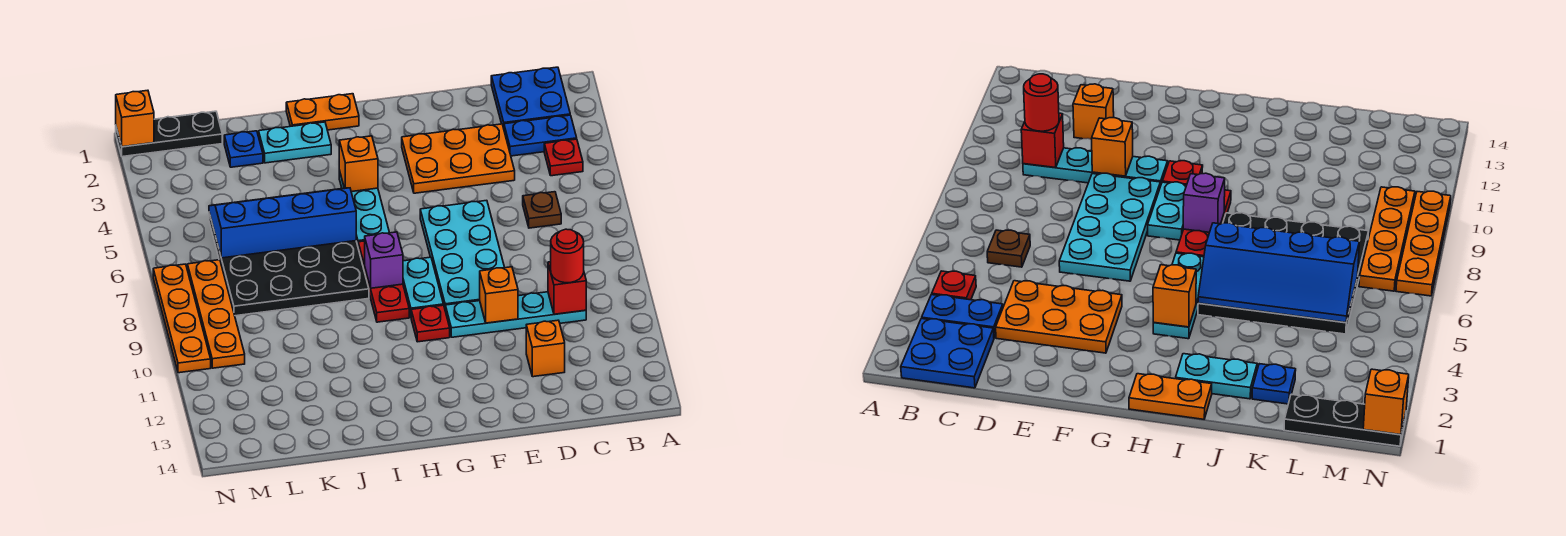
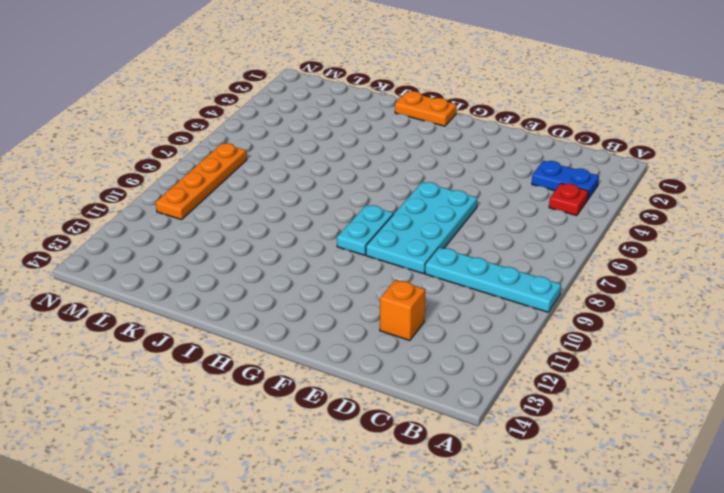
cyan plate A9:D9 level 1 -> cyan plate C10:F10 level 1
none -> blue plate B1:C2 level 1
none -> brown plate C6 level 1
none -> orange plate D3:F4 level 1

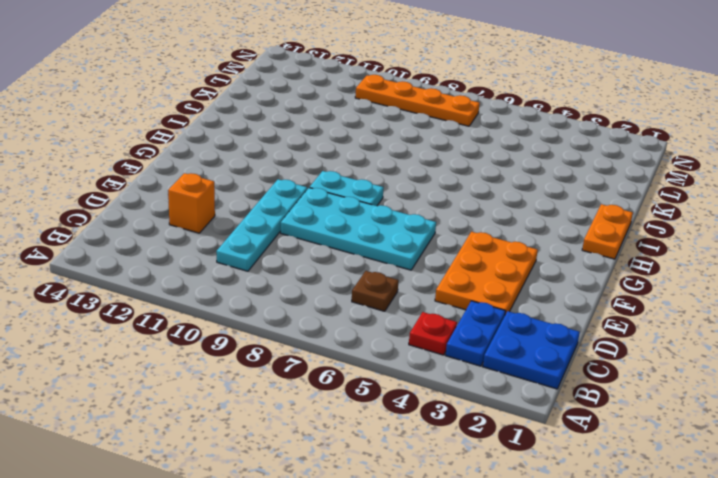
none -> red plate G10 level 1
none -> cyan plate H4:H6 level 1
none -> red plate H7:H9 level 1

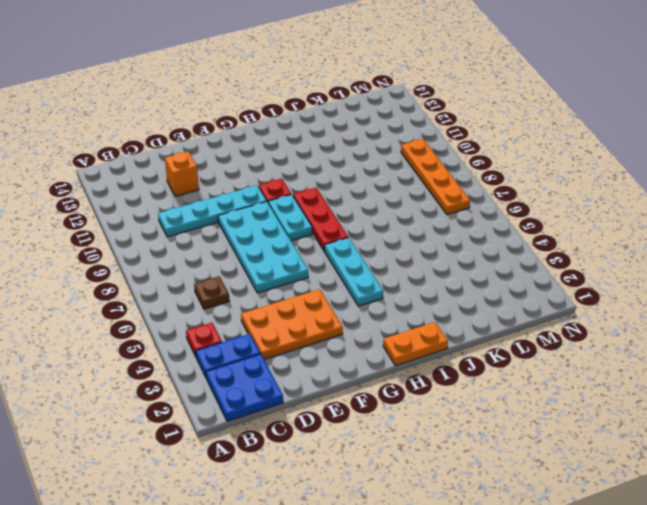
none -> cyan plate I2:J2 level 1
none -> black plate I5:L8 level 1
none -> blue plate K2 level 1

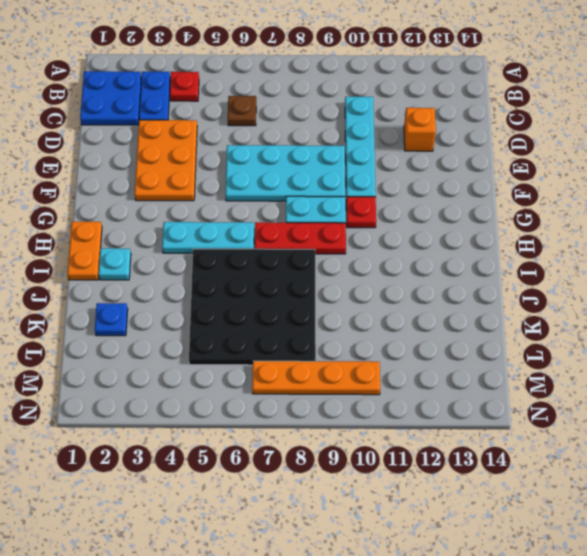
cyan plate I2 level 1 -> cyan plate I2:J2 level 1
none -> black plate L1:N1 level 1
none -> orange plate N7:N10 level 1
none -> red brick C10 level 2

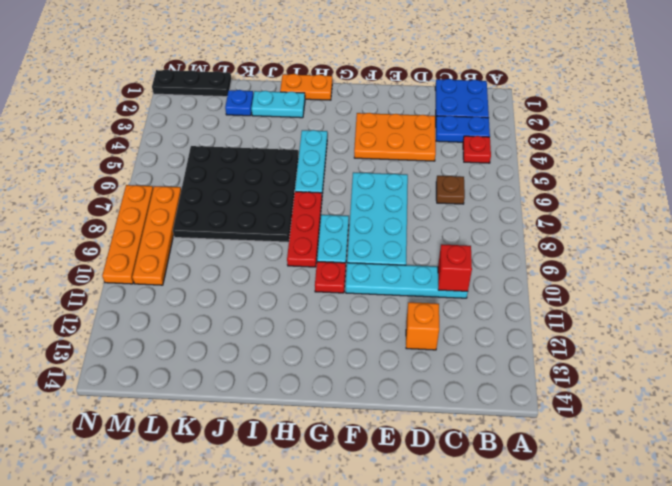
none -> orange brick E10 level 2
none -> orange brick H4 level 2
none -> purple brick H8 level 2

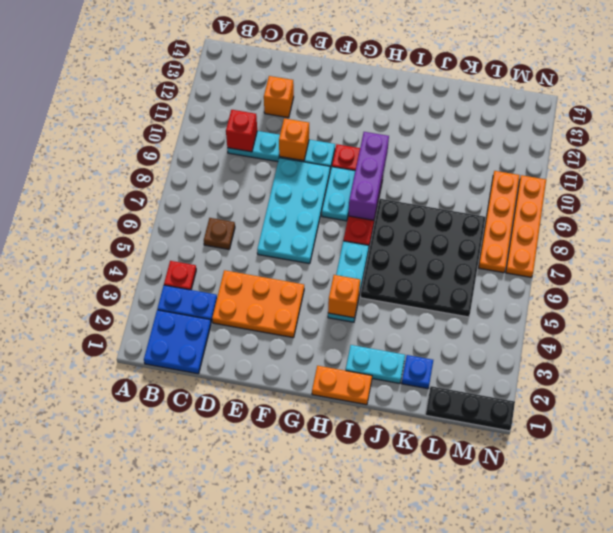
purple brick H8:H10 level 2 -> purple brick H8 level 2
none -> blue slope I5:L6 level 2 top 6
none -> orange brick N1 level 2
none -> red round brick C10 level 3

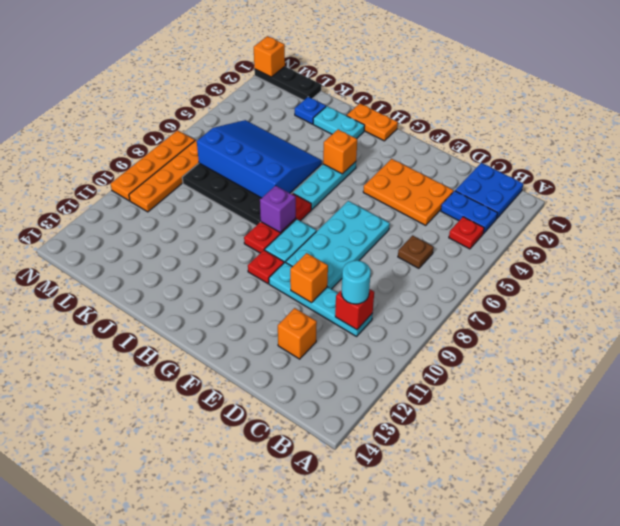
cyan round brick C10 level 3 -> red round brick C10 level 3
blue slope I5:L7 level 2 top 7 -> blue slope I5:L6 level 2 top 6

